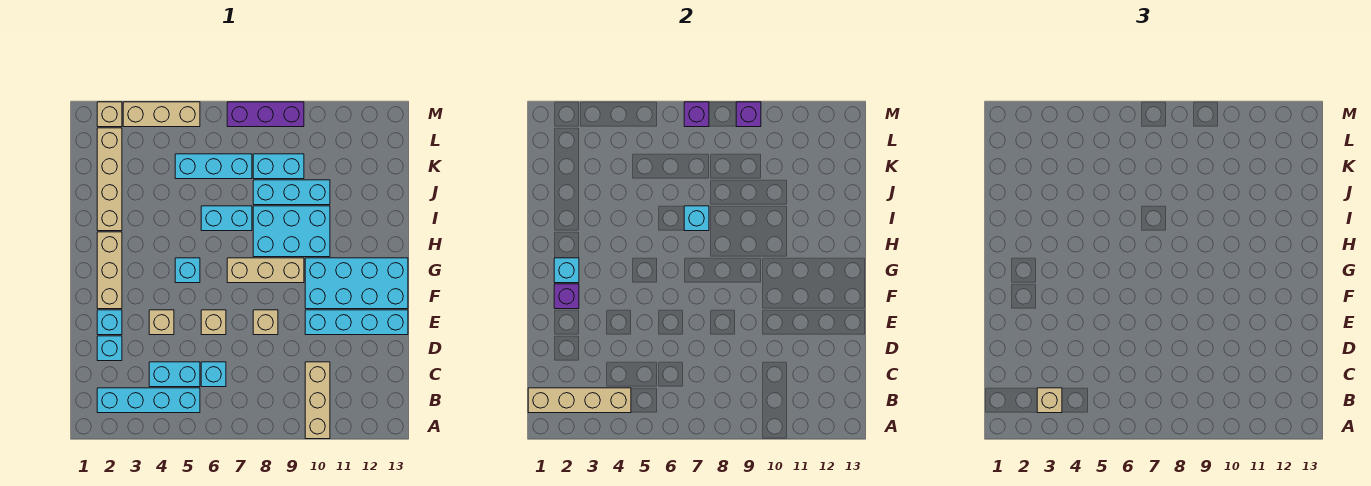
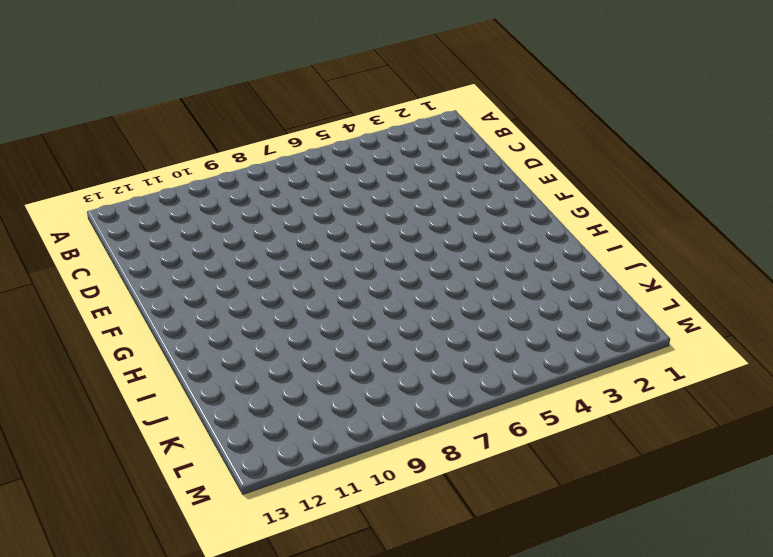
none -> tan brick A10:C10 level 1
none -> cyan brick B2:B5 level 1
none -> cyan brick C4:C5 level 1
none -> cyan brick C6 level 1

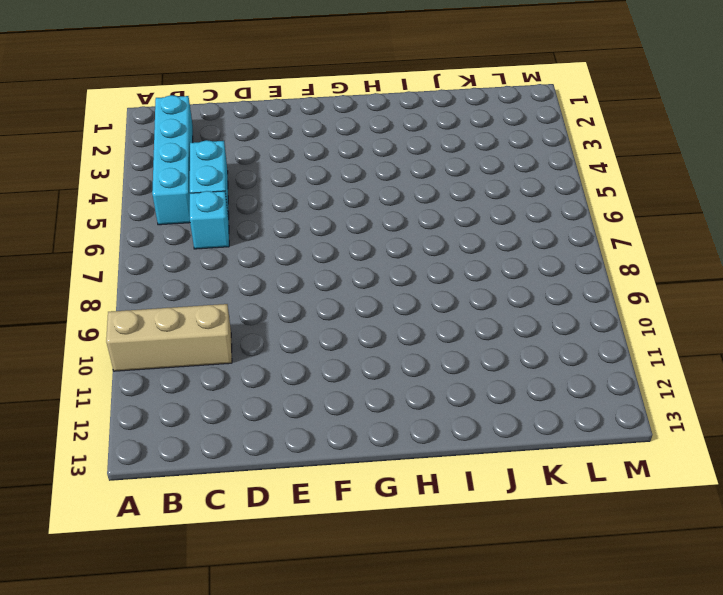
none -> cyan brick D2 level 1
none -> cyan brick E2 level 1
none -> tan brick E4 level 1
none -> tan brick E6 level 1

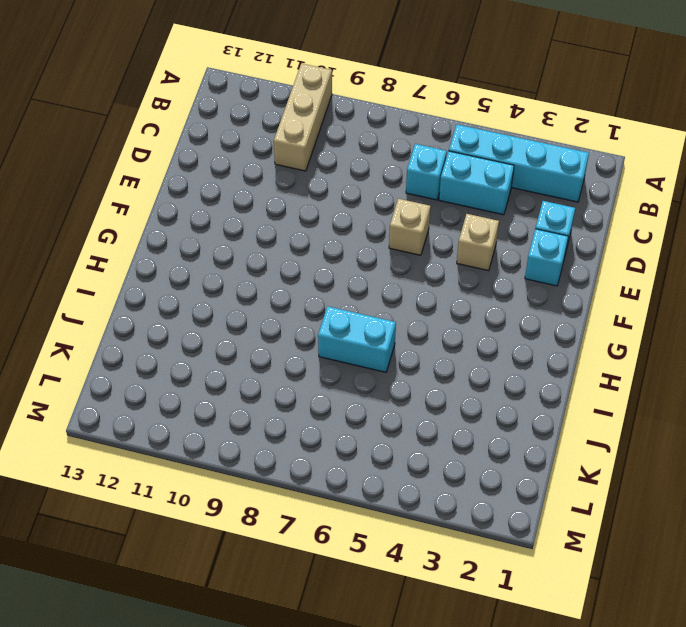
none -> tan brick E8 level 1
none -> cyan brick E10:E13 level 1
none -> tan brick F2:H2 level 1
none -> cyan brick F10:G13 level 1

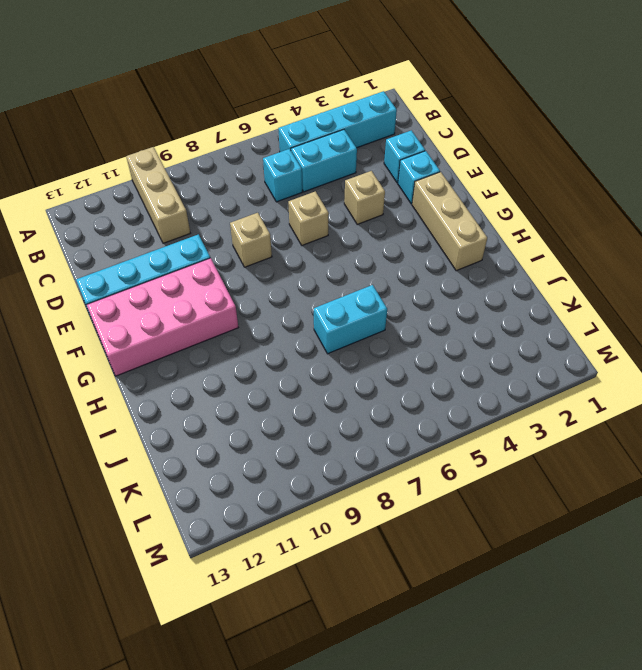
pink brick F10:G13 level 1 -> cyan brick F10:G13 level 1
none -> cyan brick G5 level 1
none -> tan brick G7:G9 level 1
none -> cyan brick H8:I10 level 1
none -> tan brick I2:L2 level 1

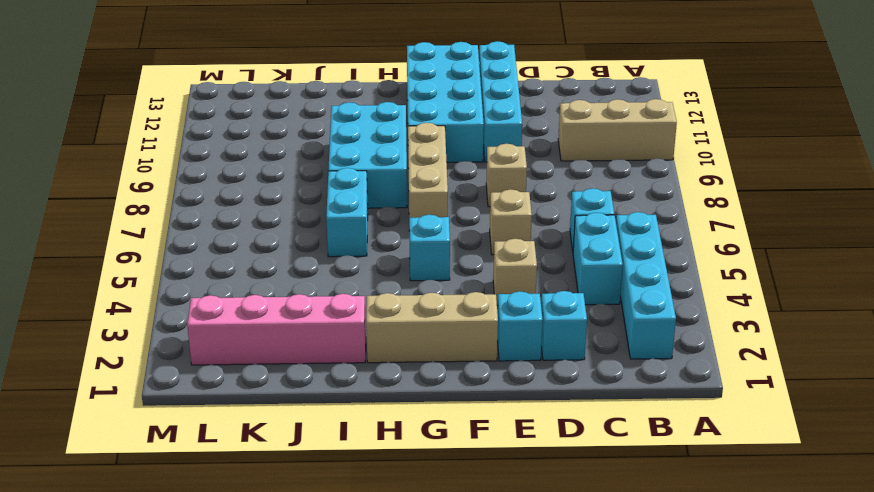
pink brick I2:L2 level 1 -> tan brick I2:L2 level 1
none -> cyan brick J8:J10 level 1
none -> cyan brick K5:K7 level 1
none -> cyan brick K8:K9 level 1
none -> tan brick M2 level 1

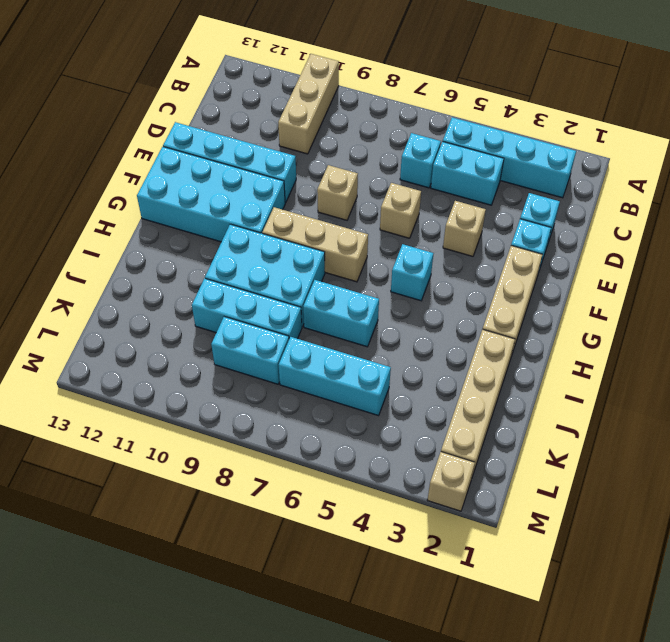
none -> tan brick M3:M5 level 1
none -> purple brick M7:M9 level 1
none -> tan brick B1:B4 level 2
none -> purple brick F2 level 2

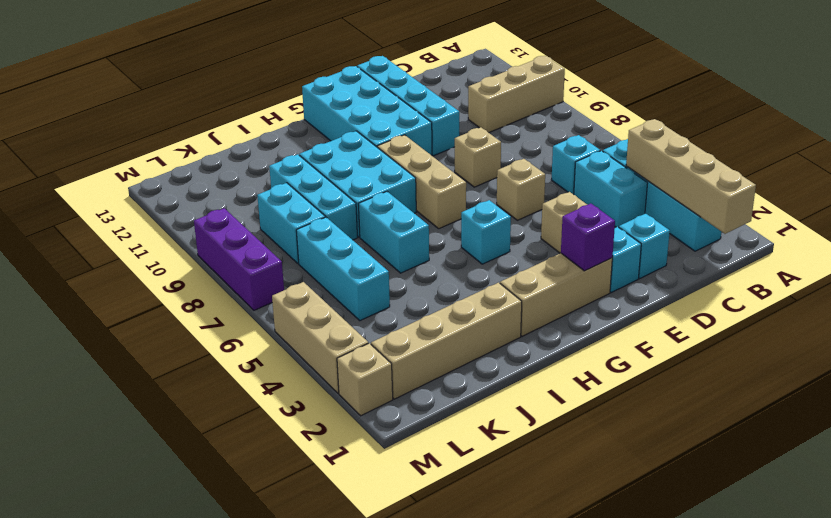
none -> cyan brick G2 level 2
none -> cyan brick I7 level 2
none -> purple brick M7 level 2
none -> purple brick M9 level 2

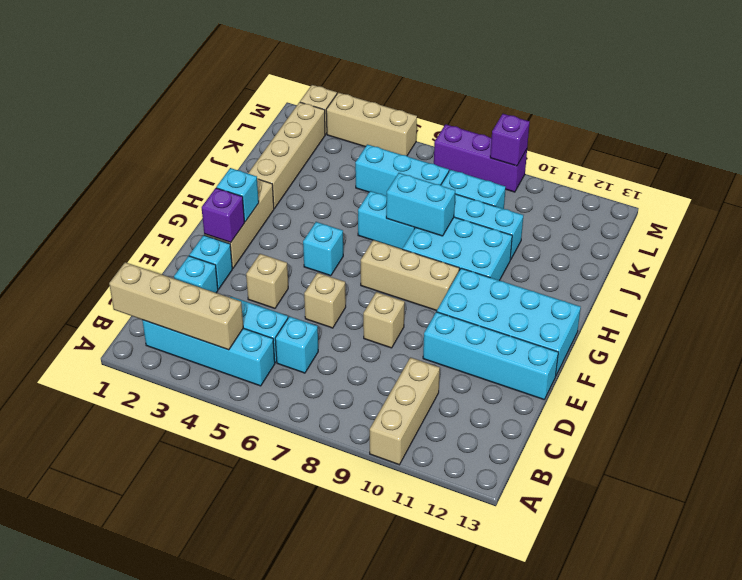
cyan brick I7:I8 level 2 -> cyan brick I7 level 2
none -> purple brick M7 level 2
none -> tan brick B3 level 3

